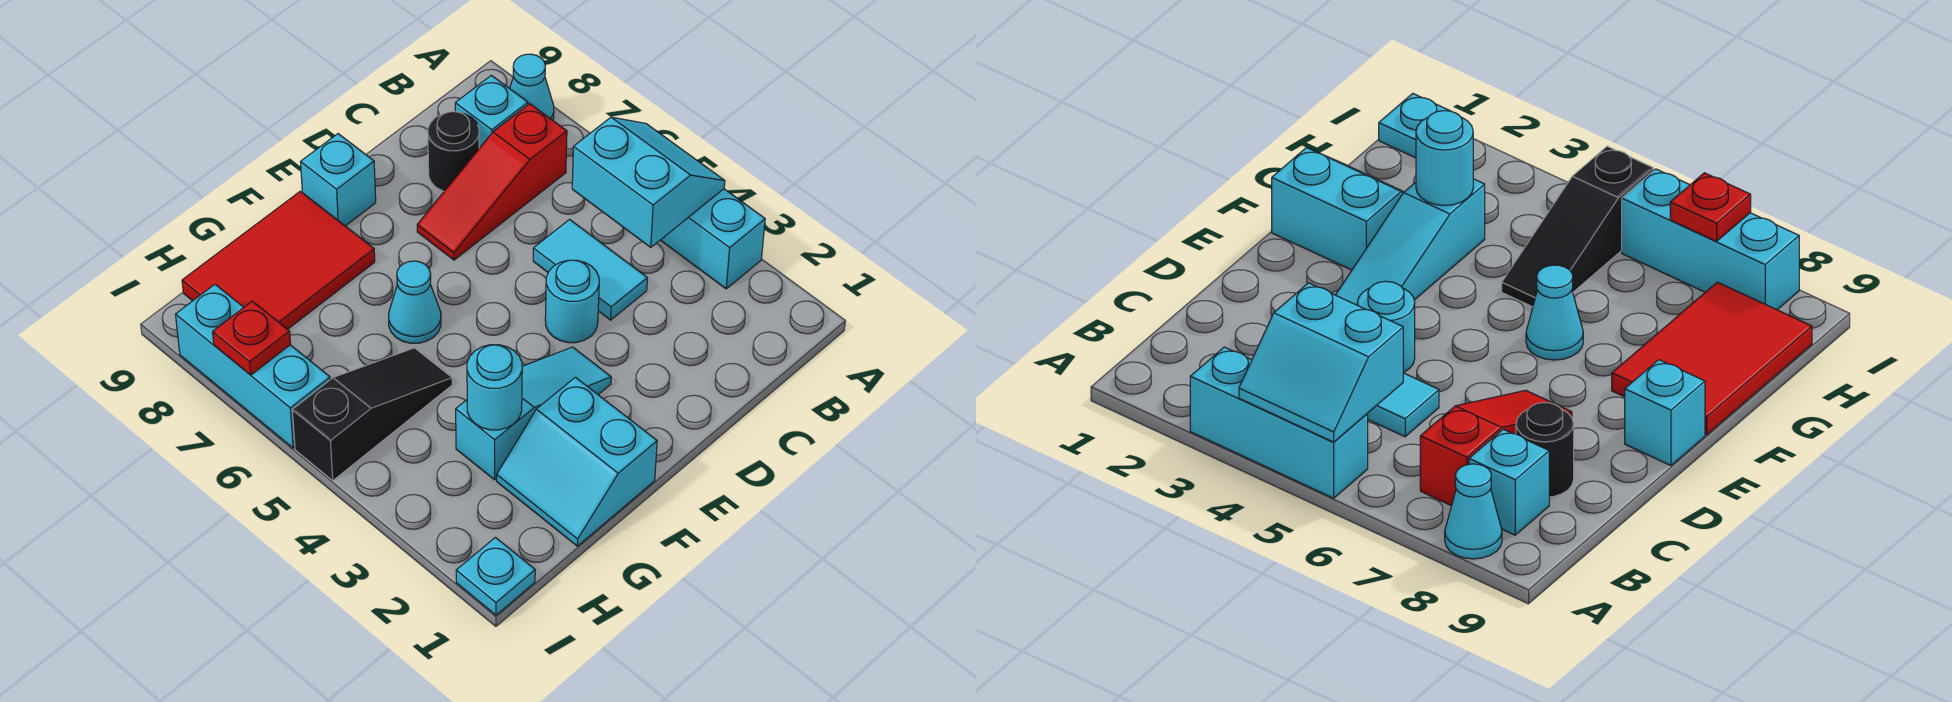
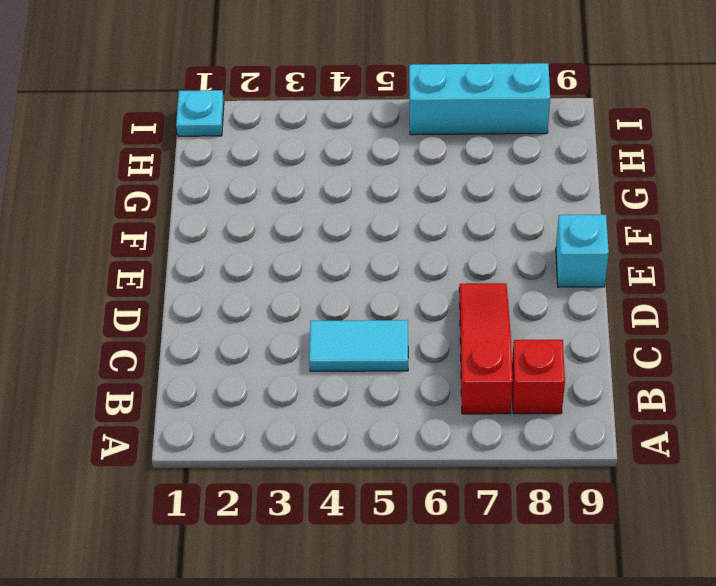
red brick B8 level 1 -> cyan brick B8 level 1
none -> cyan brick A3:A5 level 1
none -> cyan cone A8 level 1
none -> black round brick C8 level 1

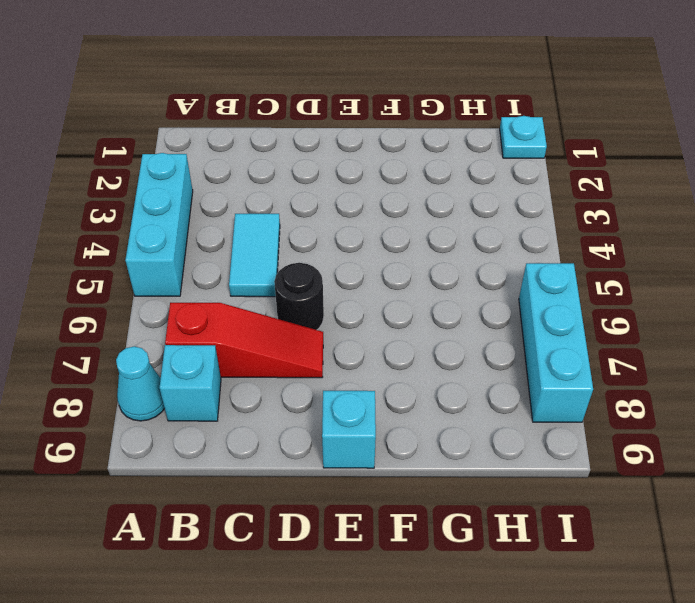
black round brick D6 level 1 -> black round brick C8 level 1
none -> cyan round brick D4 level 1
none -> cyan slope E3:G3 level 1 top G
none -> cyan slope F1:G2 level 1 top F

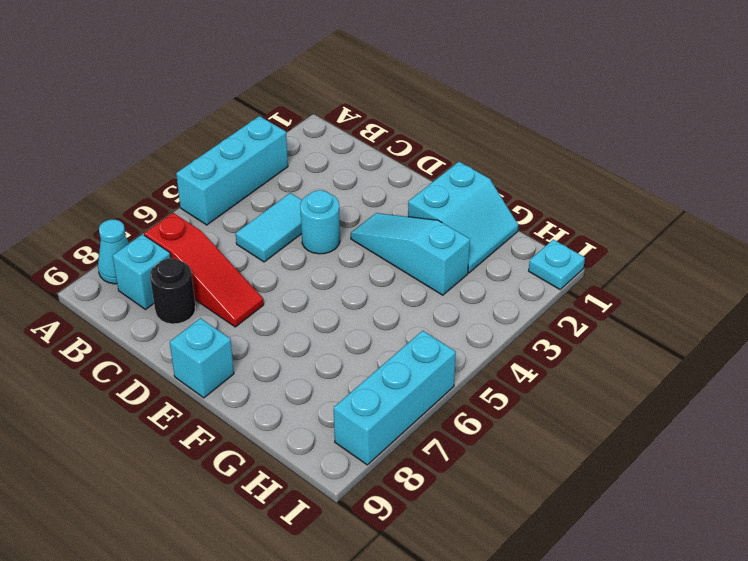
none -> cyan cone F6 level 1
none -> red tile F8:H9 level 1
none -> black slope G5:I5 level 1 top I

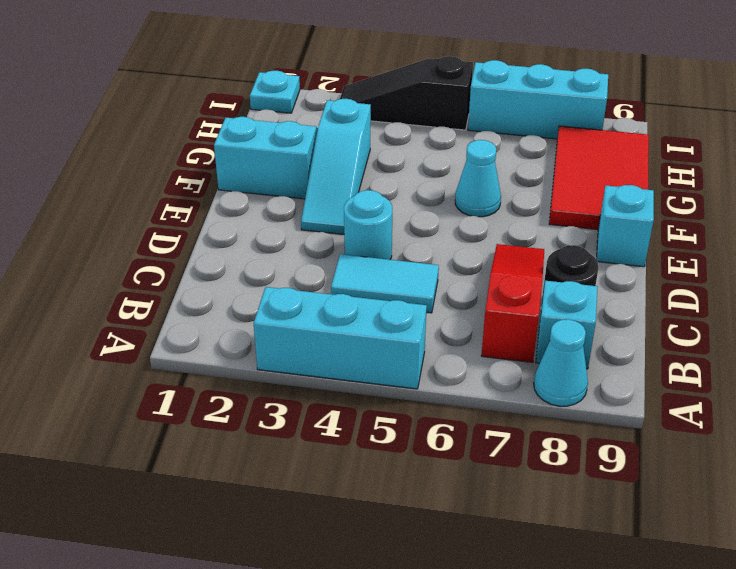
black slope I3:I5 level 1 top 5 -> black slope G5:I5 level 1 top I
none -> cyan slope A4:B5 level 2 top B
none -> cyan round brick G3 level 2
none -> red plate I7 level 2

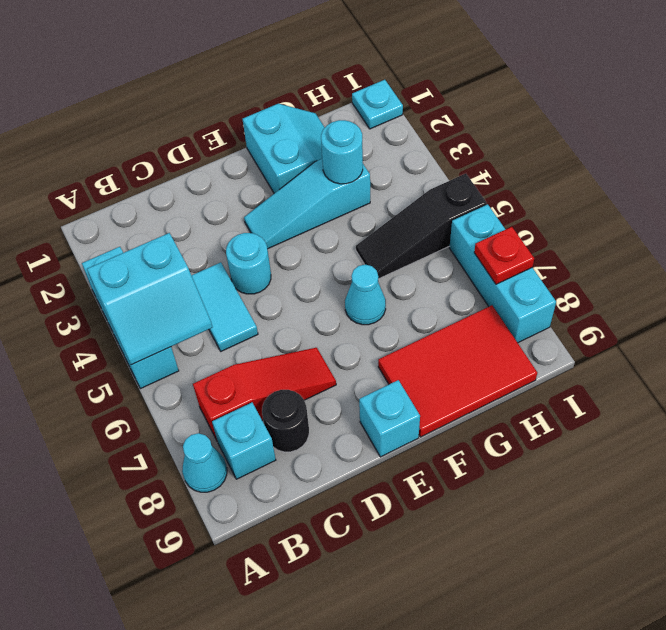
cyan slope A4:B5 level 2 top 4 -> cyan slope A4:B5 level 2 top B

